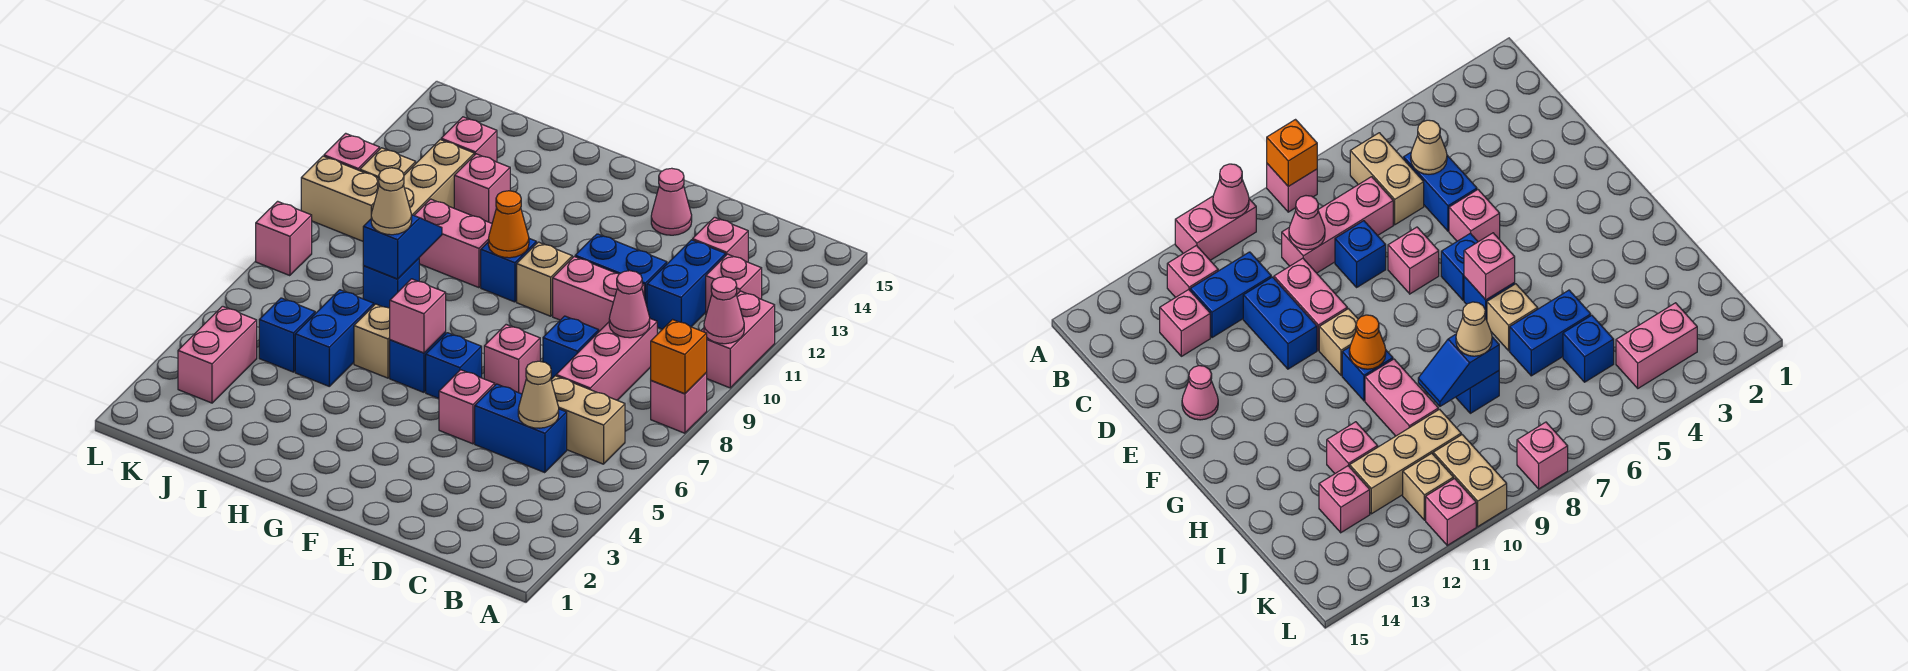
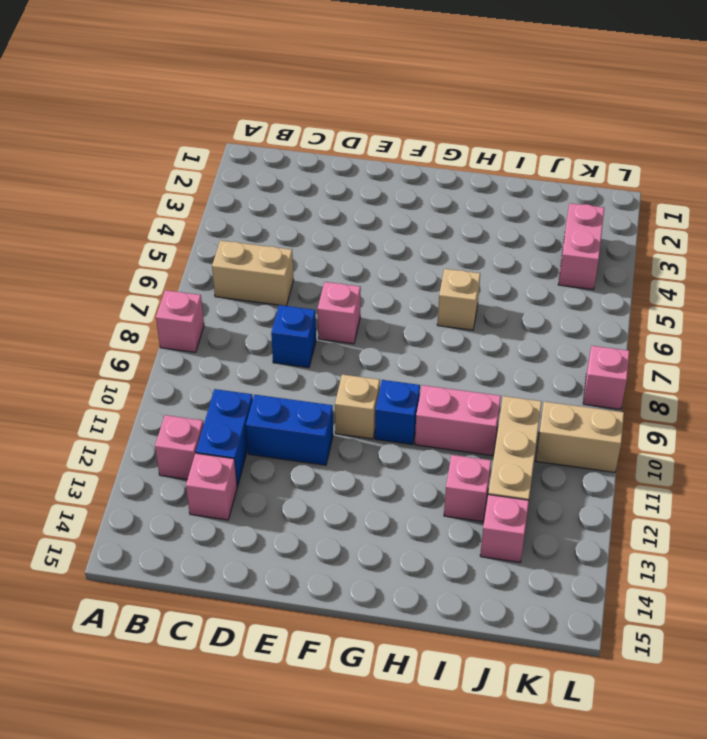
none -> pink brick A10:A11 level 1
none -> blue brick C5:D5 level 1
none -> pink brick C7:C9 level 1
none -> pink brick D10:E10 level 1

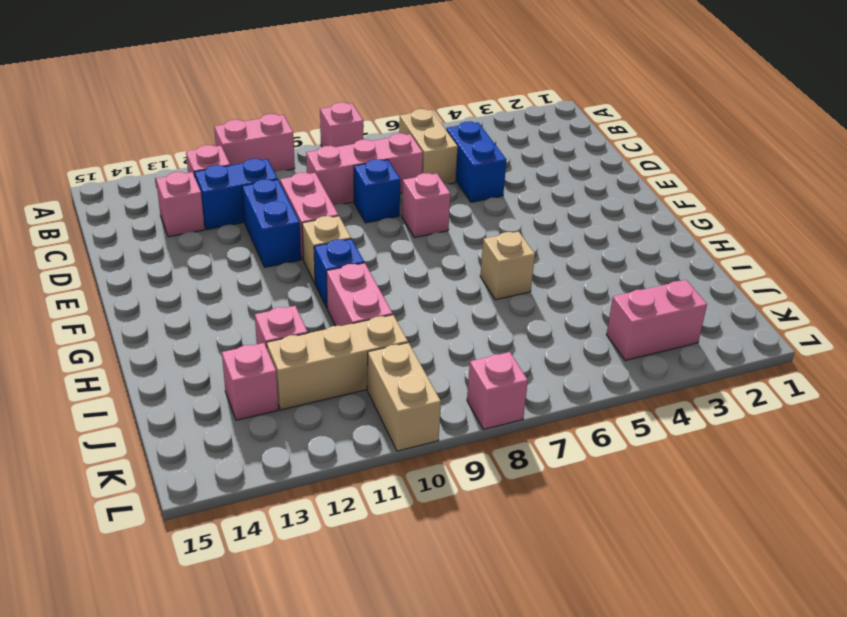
none -> pink brick E5 level 1
none -> pink cone E14 level 1
none -> blue brick F6 level 1
none -> blue brick G6 level 1

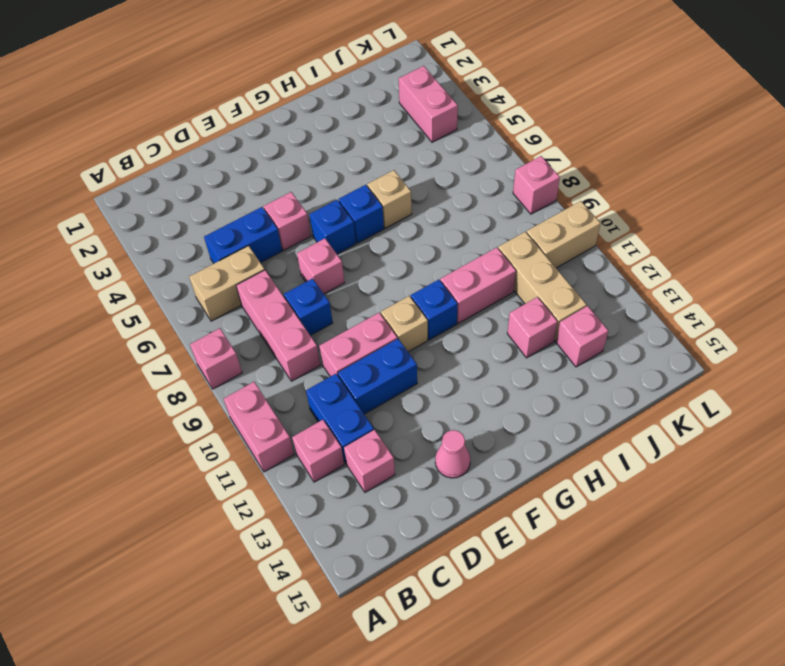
none -> blue brick I5:I6 level 1
none -> blue brick I8 level 1
none -> blue brick J5 level 1
none -> tan brick K11 level 1

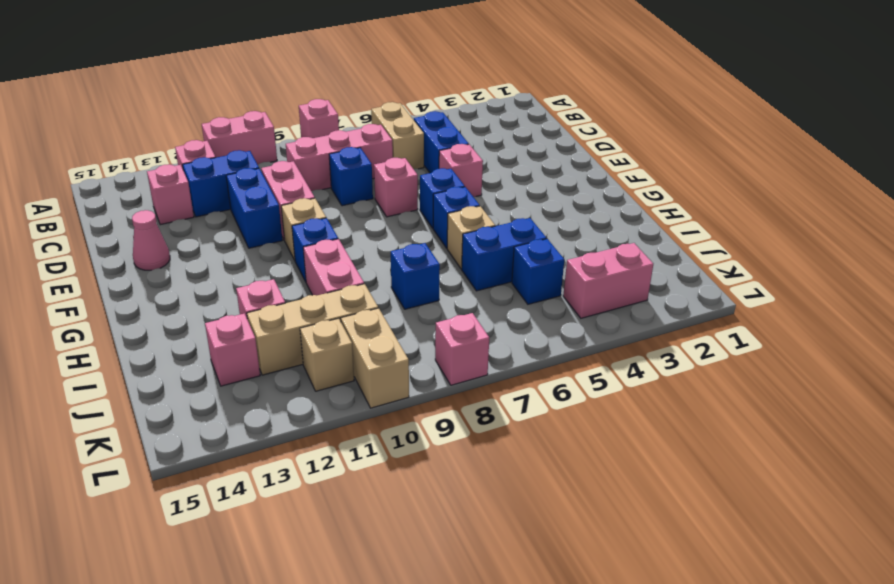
none -> pink brick L11 level 1
none -> orange brick A8 level 2
none -> pink cone A10 level 2
none -> tan cone C5 level 2

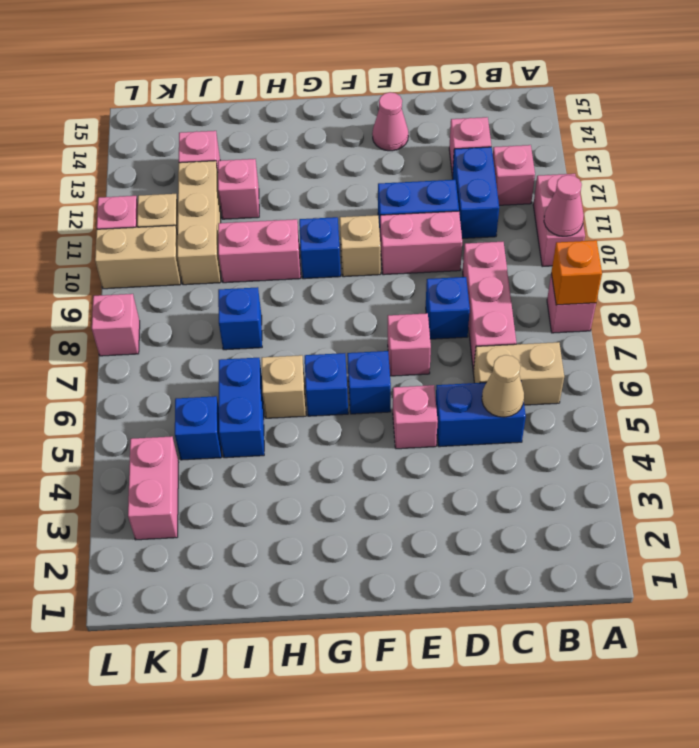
none -> pink cone C9 level 2
none -> pink brick G6 level 2
none -> orange cone G10 level 2
none -> blue slope I8:I9 level 2 top 8

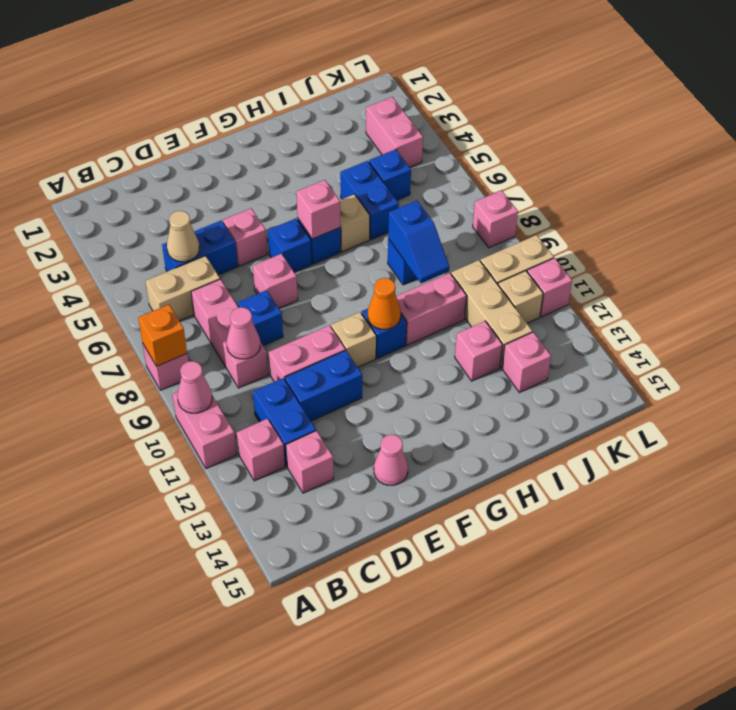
none -> tan cone I8 level 3

